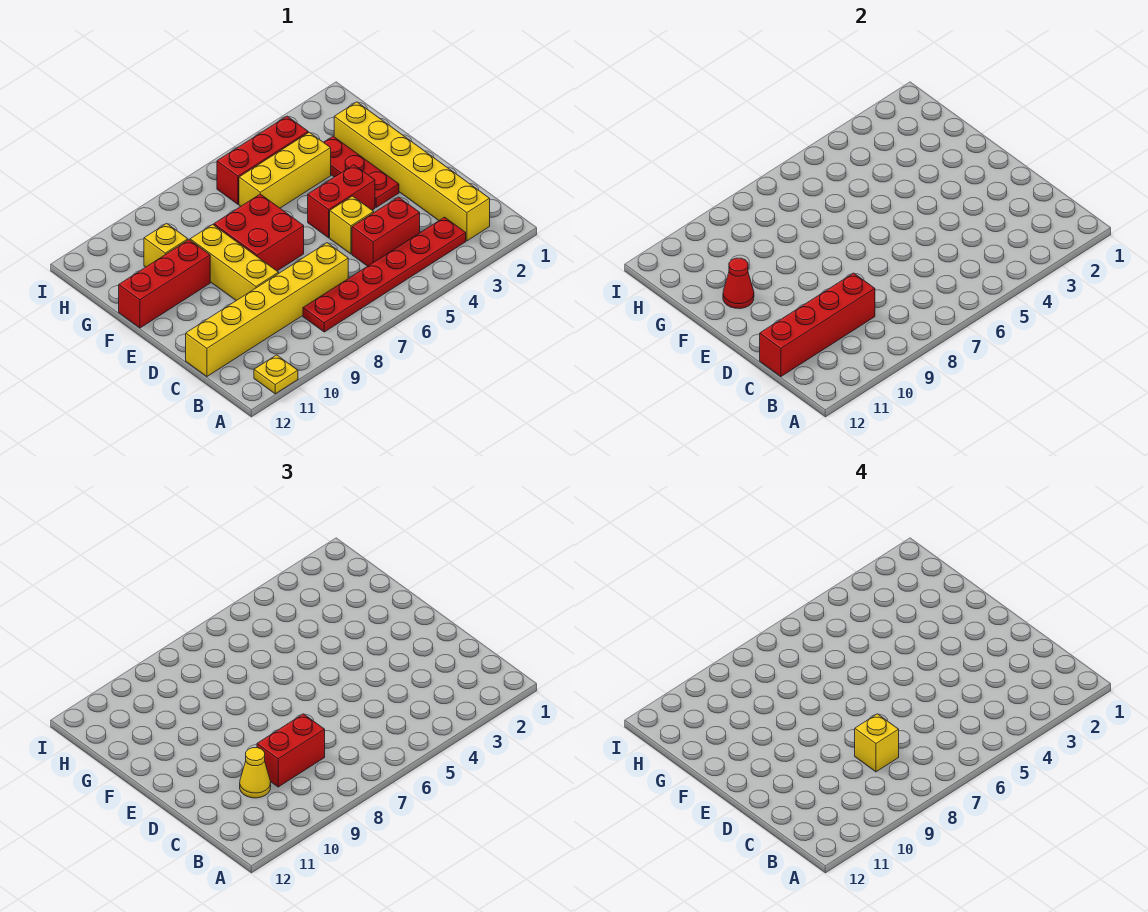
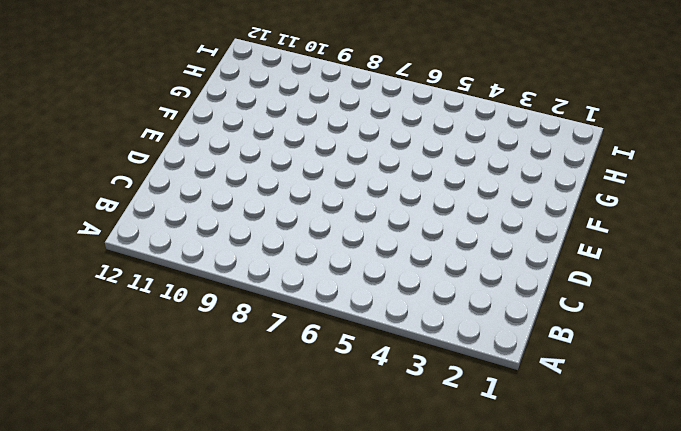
none -> yellow plate A11 level 1
none -> yellow brick B2:G2 level 1
none -> red plate B3:B8 level 1

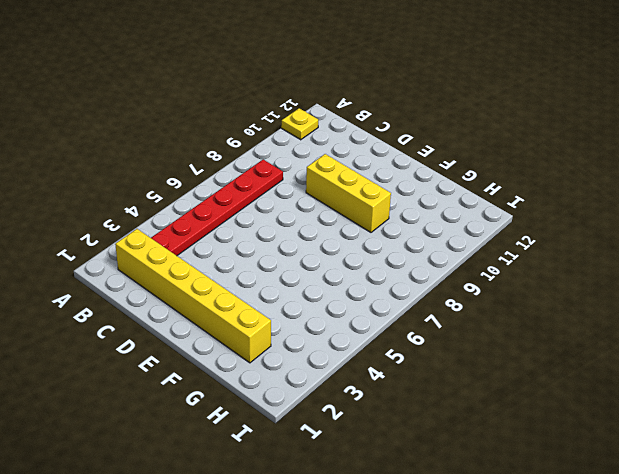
none -> red brick C4:C5 level 1
none -> yellow brick C7:C12 level 1
none -> yellow brick D5 level 1

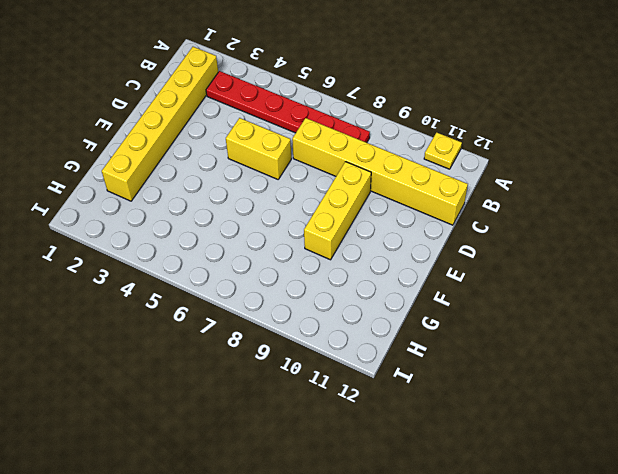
yellow brick D5:D6 level 1 -> yellow brick D5 level 1
none -> red brick C4:C5 level 1
none -> red plate E3:G3 level 1
none -> red brick E4:E5 level 1

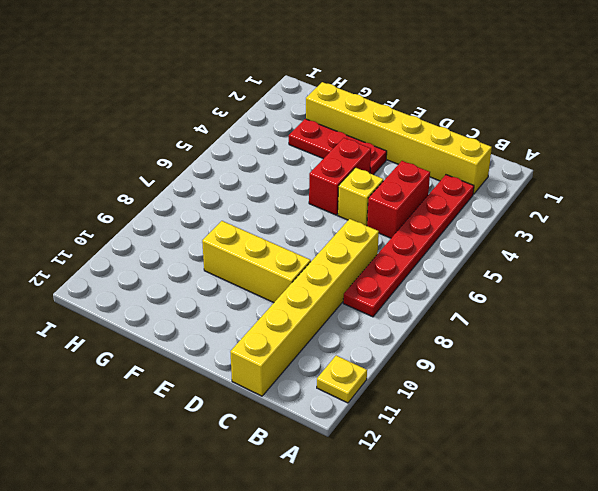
none -> red brick E7:F8 level 1
none -> red brick F10:F12 level 1
none -> yellow brick G4:G6 level 1

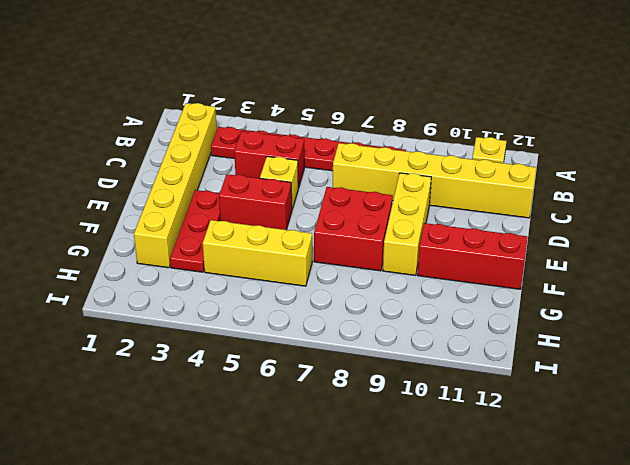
none -> yellow brick G10 level 1
none -> red brick H4:H6 level 1
none -> red brick C9:C12 level 2

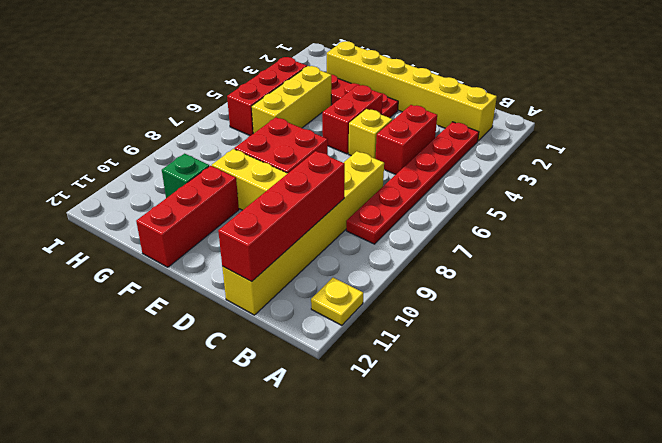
green brick G10 level 1 -> yellow brick G10 level 1
none -> red cone F11 level 2
none -> red brick C8:C9 level 3
none -> yellow cone C10 level 3

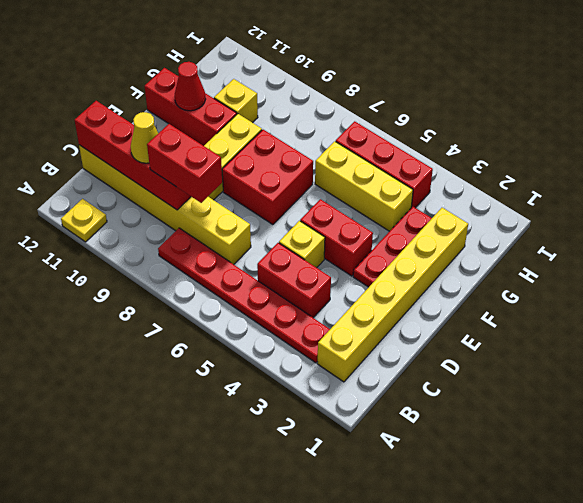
none -> yellow brick C8 level 4

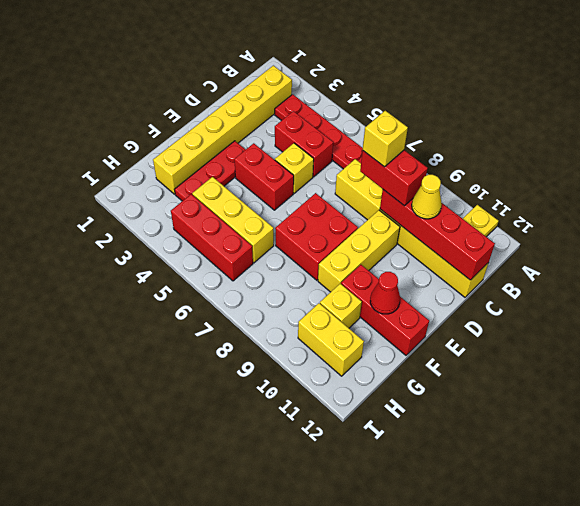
yellow brick H10:H11 level 1 -> none

